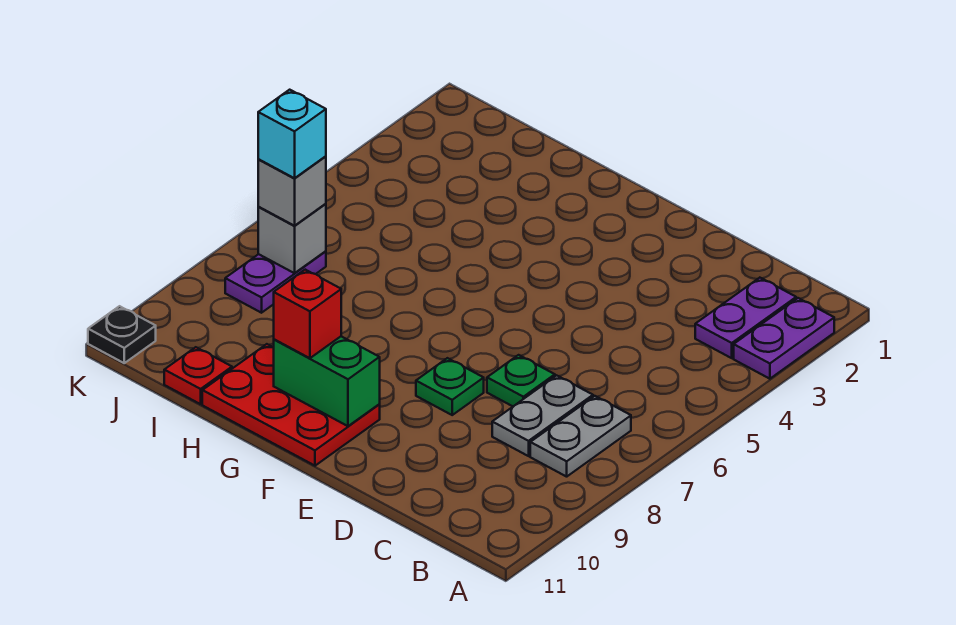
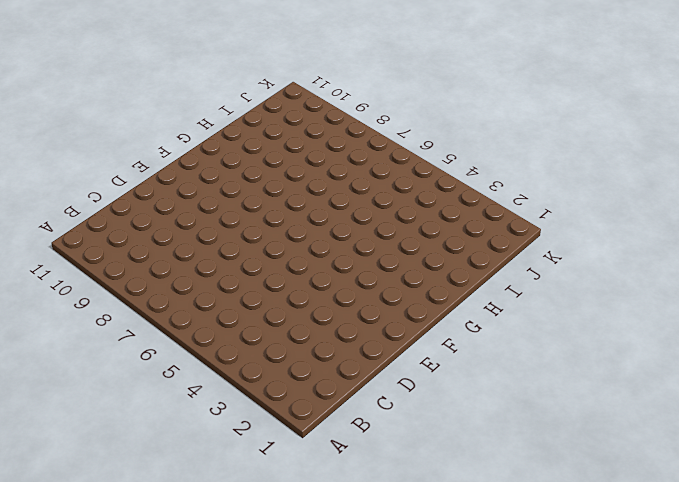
none -> purple plate A2:A3 level 1
none -> purple plate B2:B3 level 1
none -> grey plate B7:B8 level 1

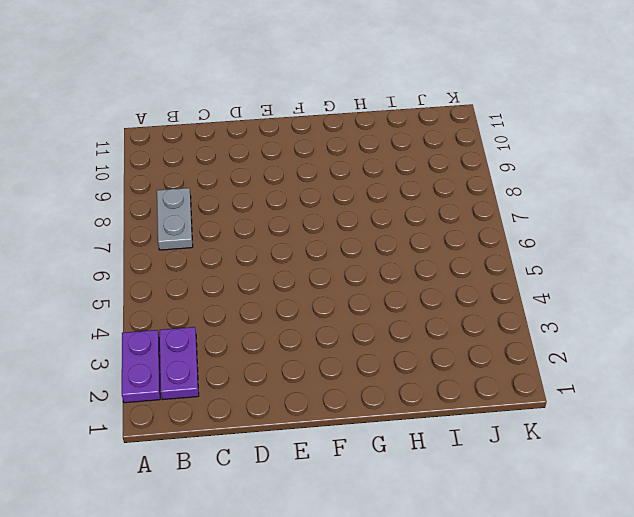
none -> grey plate C7:C8 level 1
none -> green plate D7 level 1
none -> green plate E8 level 1

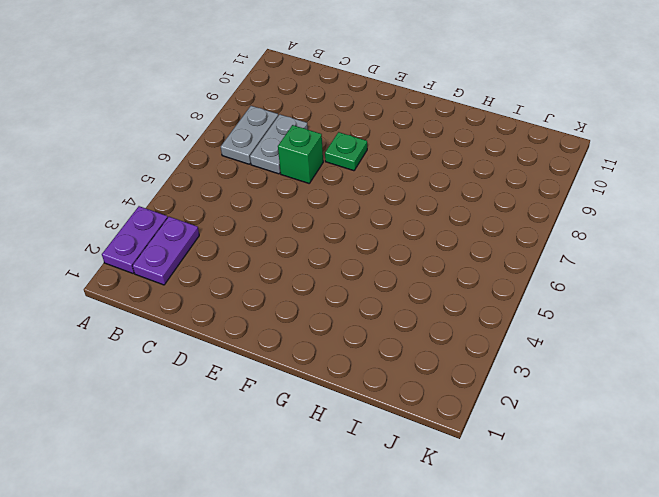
green brick D7 level 1 -> green plate D7 level 1
none -> red plate F10:H11 level 1
none -> red plate I11 level 1
none -> purple plate J7:J8 level 1

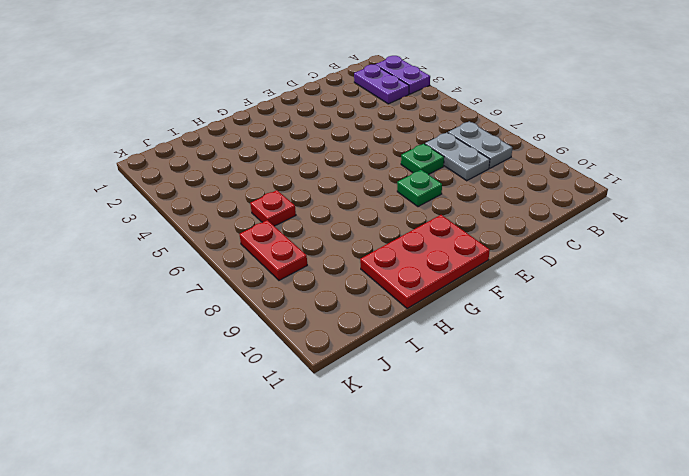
red plate I6 level 1 -> red plate I11 level 1
red plate J7:J8 level 1 -> purple plate J7:J8 level 1
none -> black plate K11 level 1
none -> green brick F10:G10 level 2
none -> grey brick J7 level 2

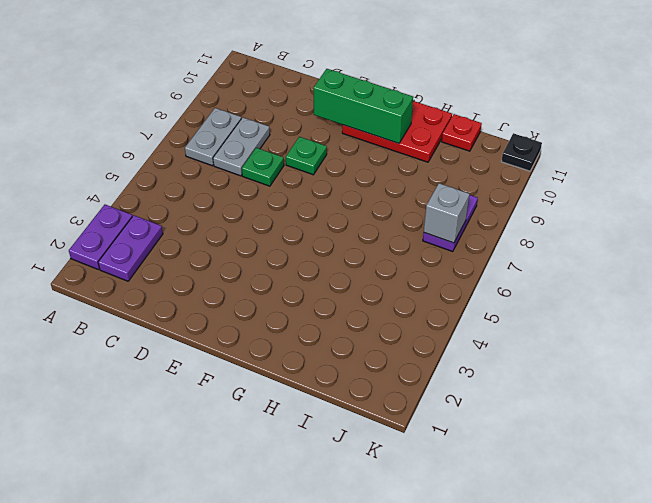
green brick E10:G10 level 2 -> green brick F10:G10 level 2
none -> red brick G10 level 3
none -> grey brick J7 level 3
none -> cyan brick J7 level 4

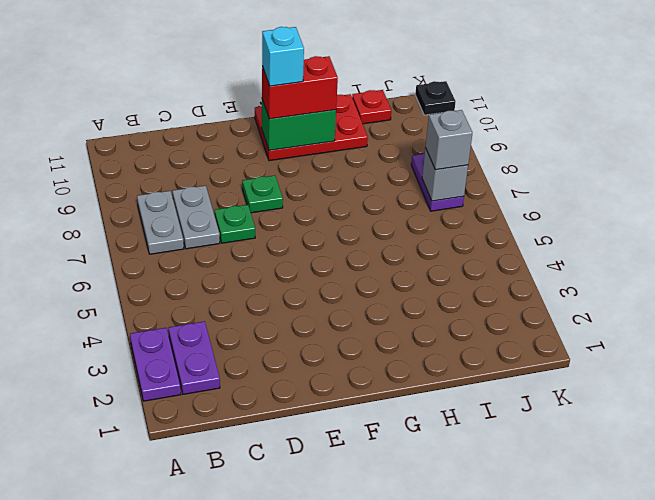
red brick F10:G10 level 3 -> red brick G10 level 3
cyan brick F10 level 4 -> cyan brick J7 level 4

